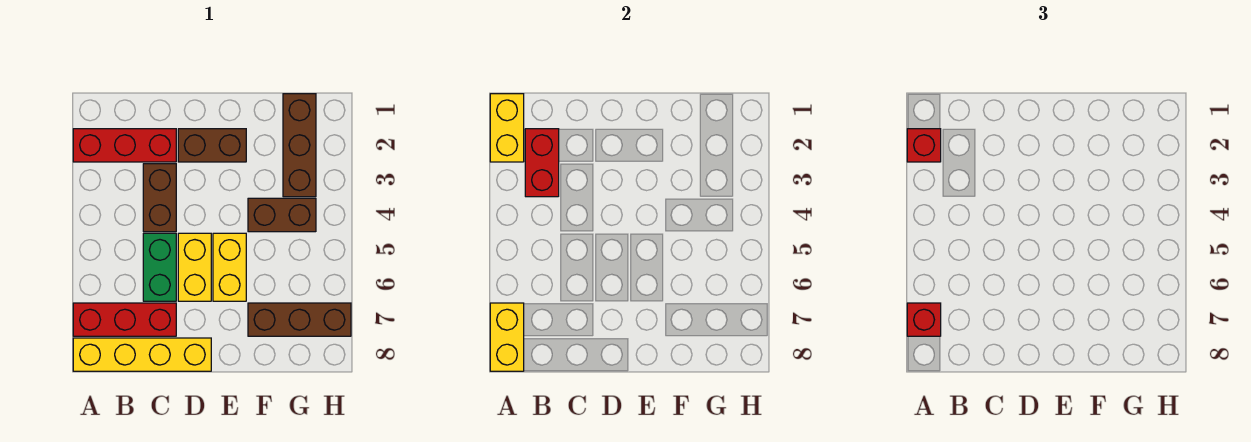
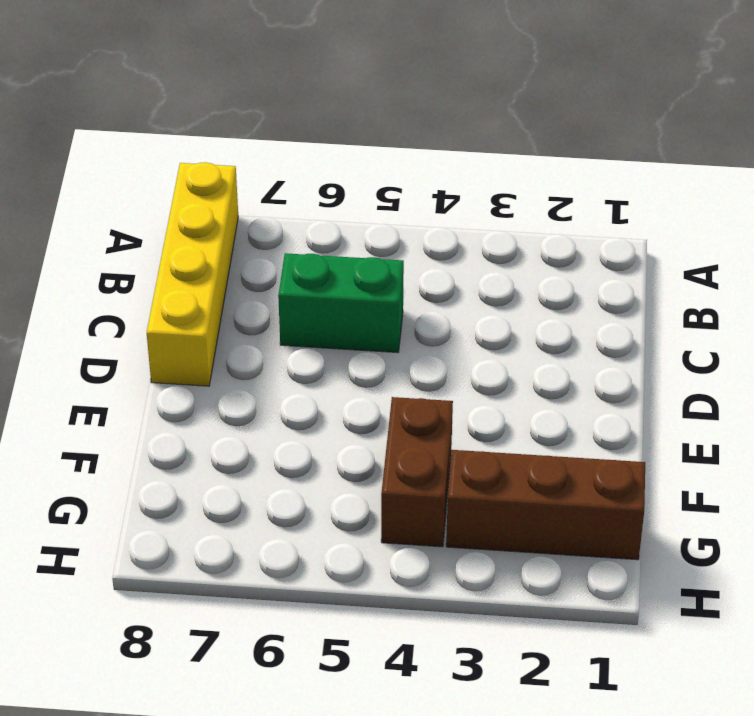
none -> red brick A2:C2 level 1
none -> red brick A7:C7 level 1
none -> brown brick C3:C4 level 1

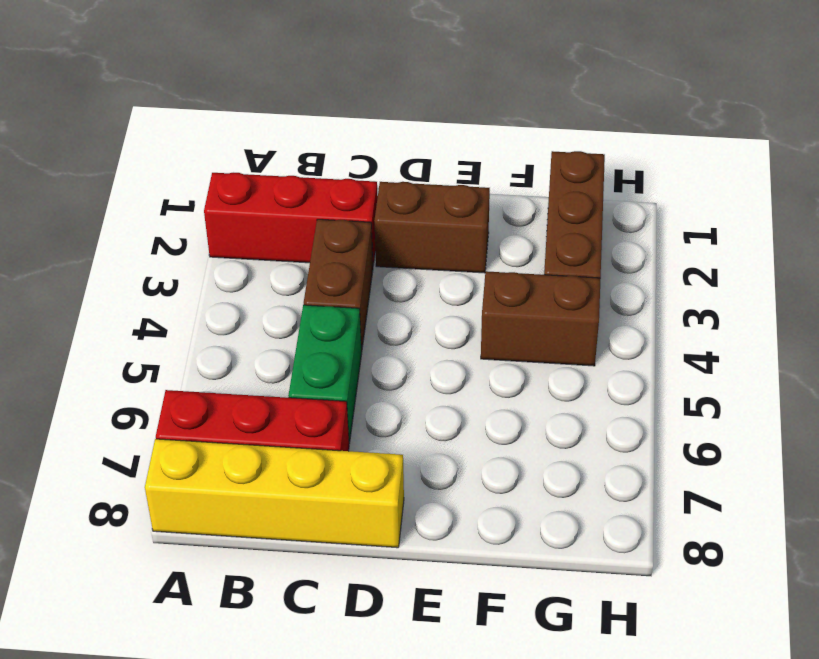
none -> yellow brick D5:D6 level 1
none -> yellow brick E5:E6 level 1
none -> brown brick F7:H7 level 1

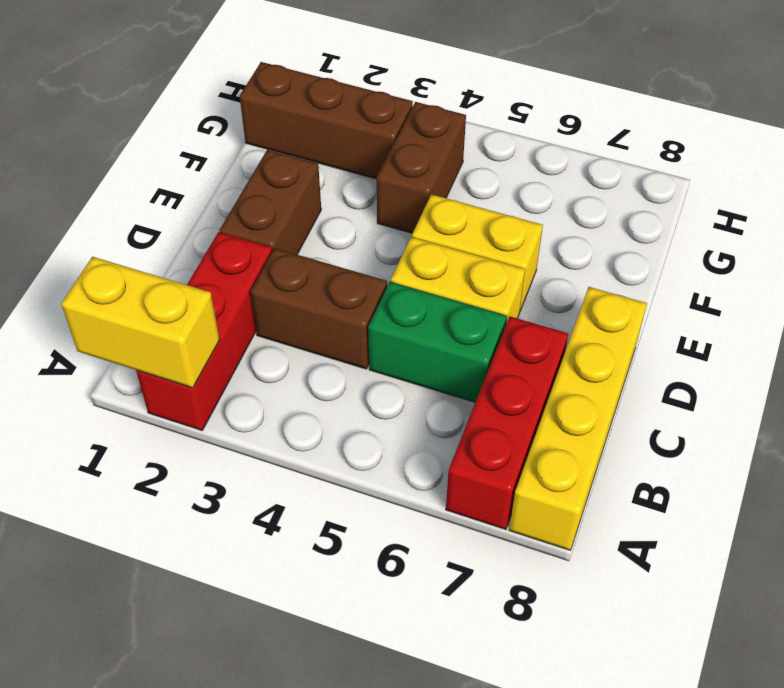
none -> brown brick F7:H7 level 1
none -> yellow brick A7:A8 level 2
none -> red brick B2:B3 level 2

